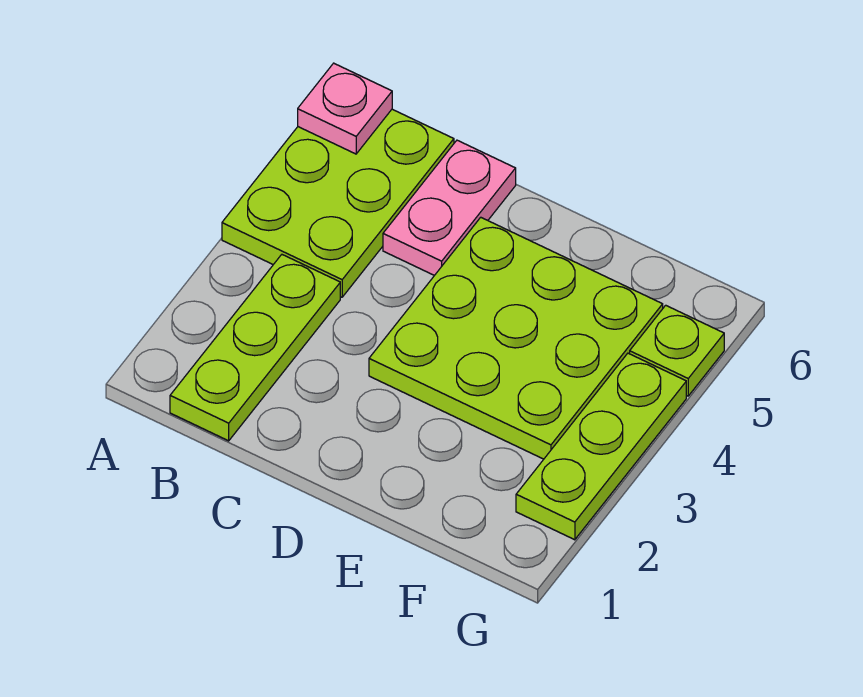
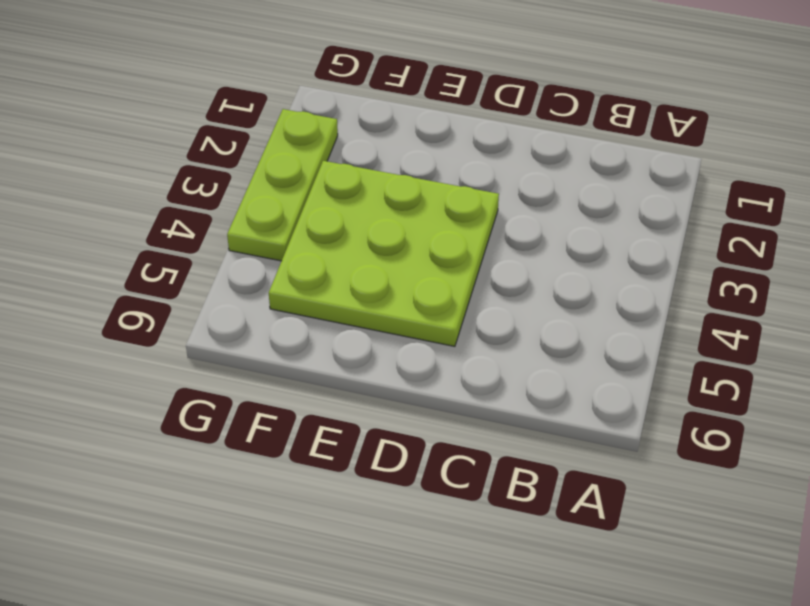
none -> lime plate A4:B6 level 1
none -> lime plate B1:B3 level 1

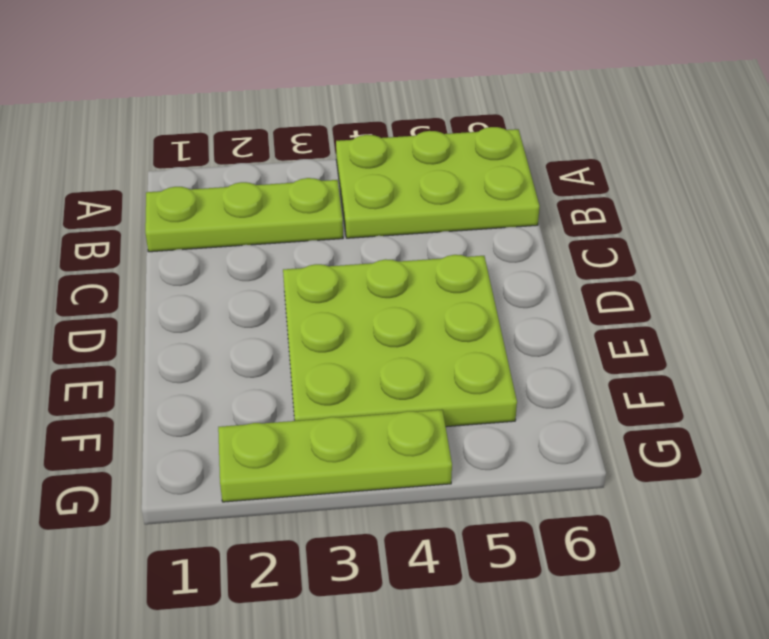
none -> pink plate C5:C6 level 1
none -> lime plate G5 level 1

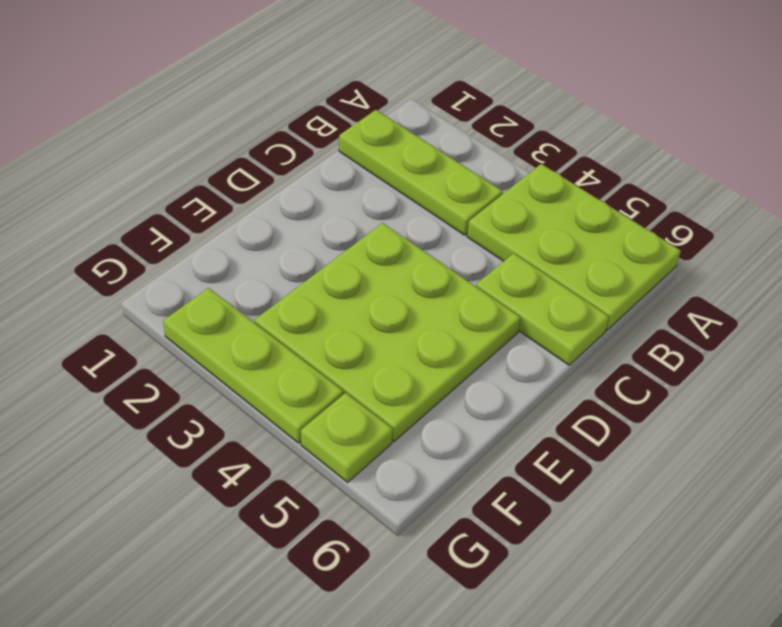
lime plate C5:C6 level 1 -> pink plate C5:C6 level 1
none -> pink plate A6 level 2

